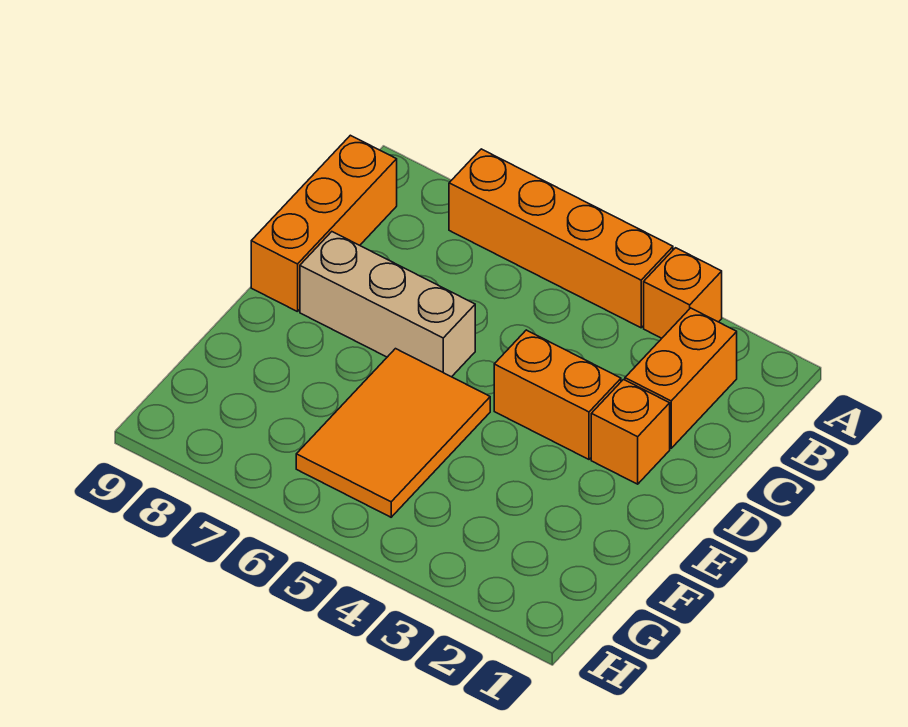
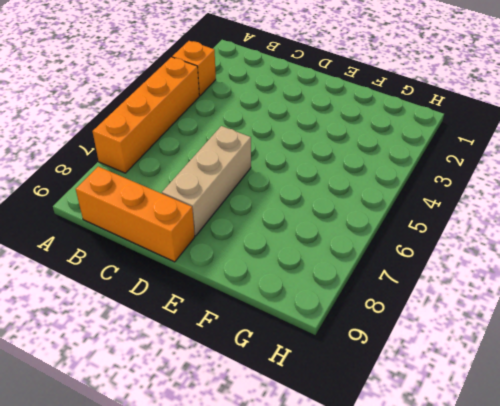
none -> orange brick B2:C2 level 1
none -> orange brick D2 level 1

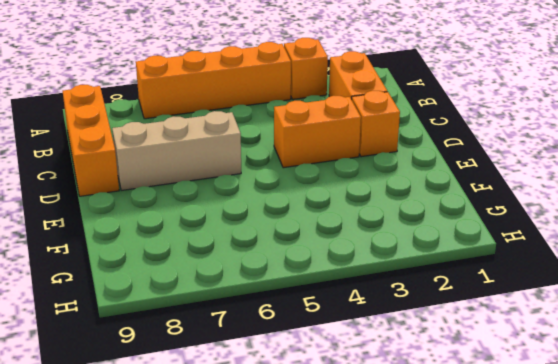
none -> orange tile E5:G6 level 1

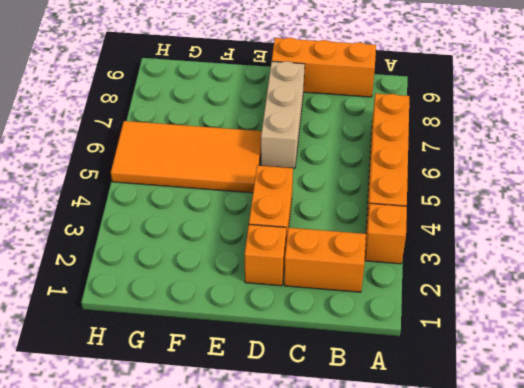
orange tile E5:H6 level 1 -> orange tile E5:G6 level 1

